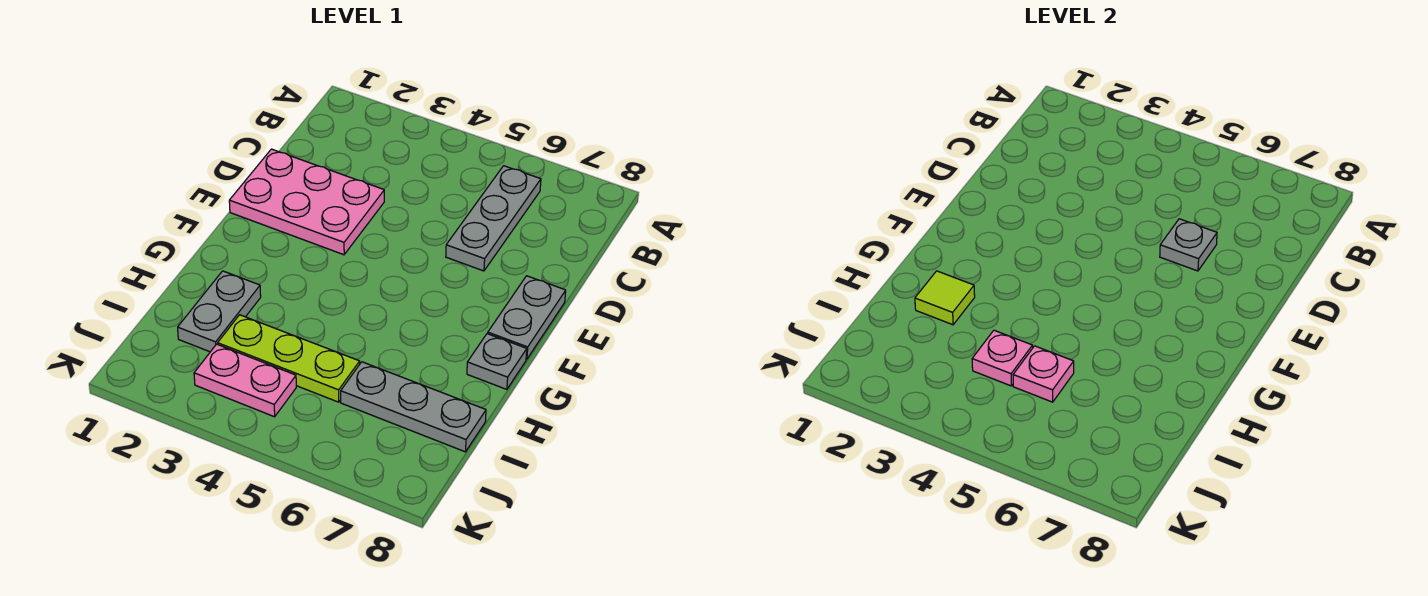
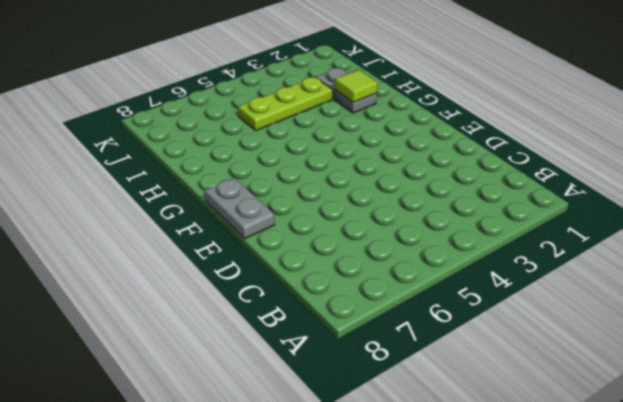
none -> grey plate B6:D6 level 1
none -> pink plate D1:E3 level 1
none -> grey plate G8 level 1

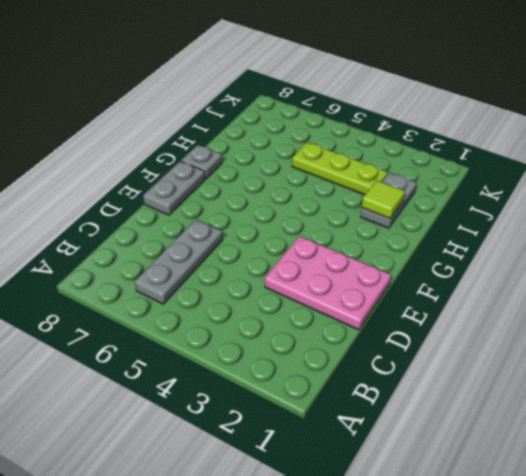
none -> grey plate I6:I8 level 1
none -> pink plate J3:J4 level 1
none -> grey plate D6 level 2

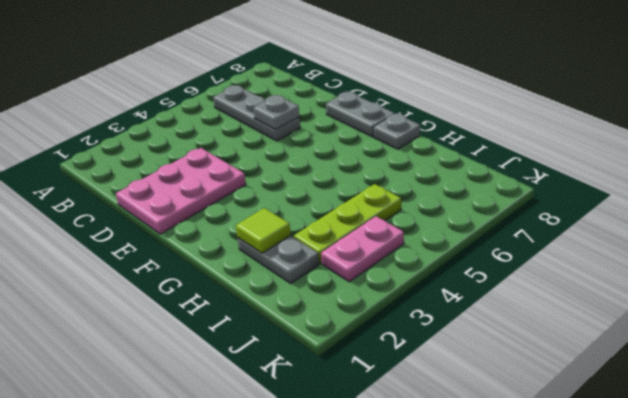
none -> grey plate I6:I8 level 1
none -> pink plate I4 level 2
none -> pink plate I5 level 2

